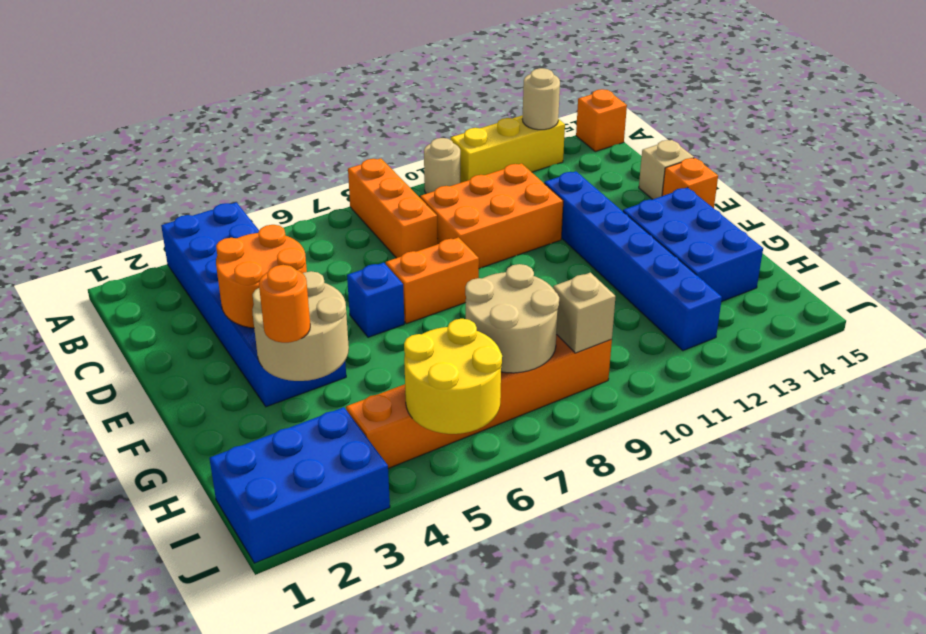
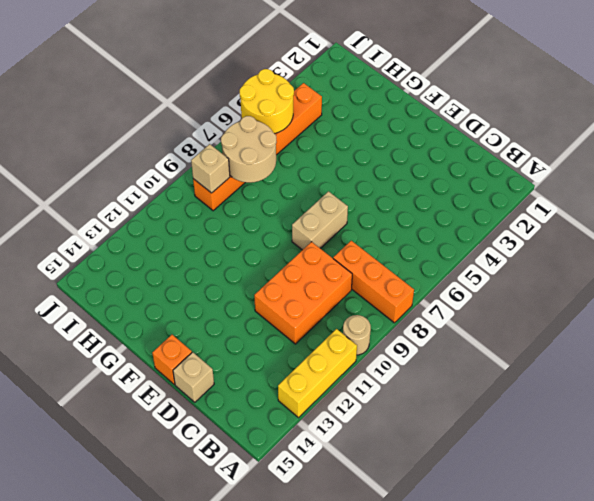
tan brick E7:E8 level 1 -> orange brick E7:E8 level 1
none -> blue brick A3:F4 level 1
none -> orange brick A15 level 1
none -> blue brick D12:I12 level 1

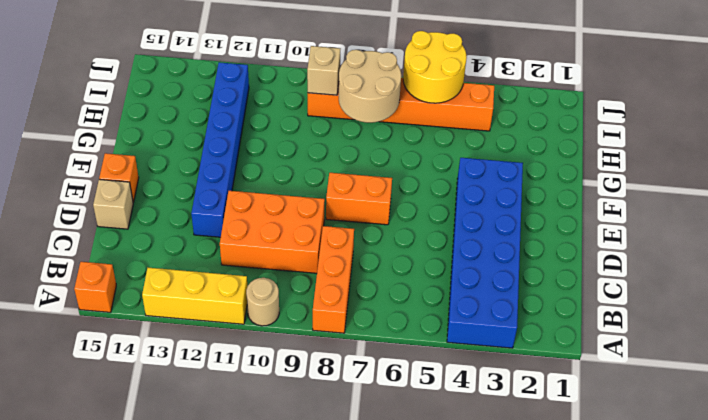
none -> blue brick E6 level 1
none -> blue brick F13:H14 level 1
none -> blue brick I1:J3 level 1

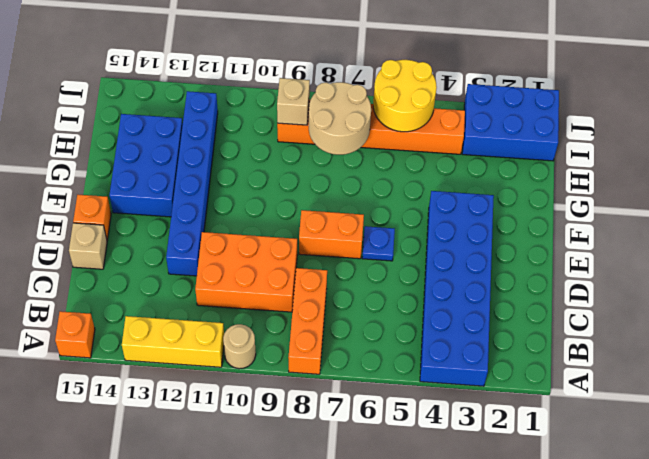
blue plate E6 level 1 -> blue brick E6 level 1
none -> tan round brick A13 level 2
none -> orange round brick D3:E4 level 2
none -> tan round brick F3:G4 level 2

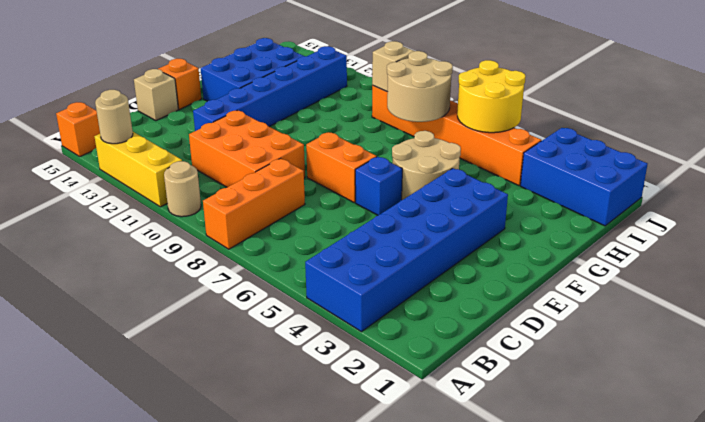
tan round brick F5:G6 level 1 -> tan round brick F3:G4 level 2
none -> orange round brick D3:E4 level 2
none -> orange round brick G3 level 3

